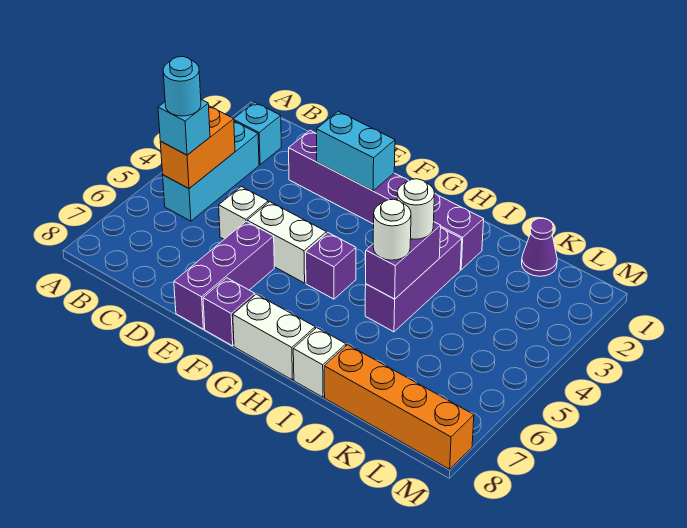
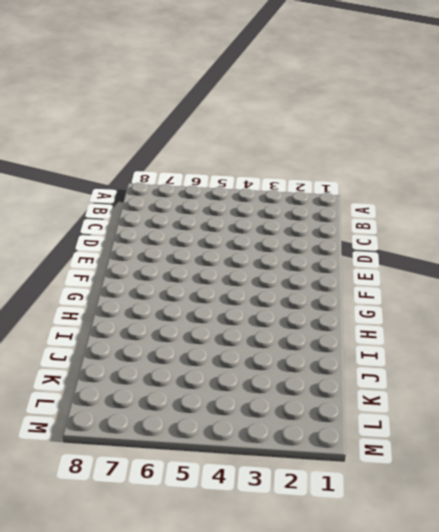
none -> cyan brick B2 level 1
none -> cyan brick B3:B5 level 1
none -> purple brick D2:I2 level 1

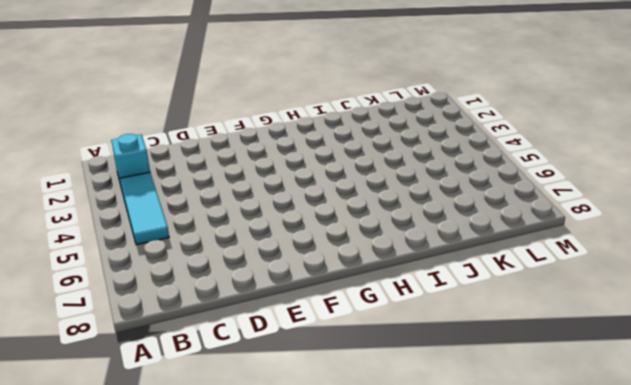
cyan tile B3:B5 level 1 -> cyan brick B3:B5 level 1
none -> purple brick D2:I2 level 1
none -> white brick D5 level 1
none -> white brick E5:F5 level 1

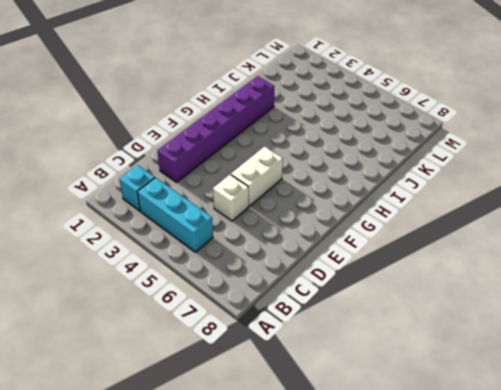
none -> purple brick E6:E8 level 1
none -> purple brick F8 level 1
none -> purple brick G5 level 1

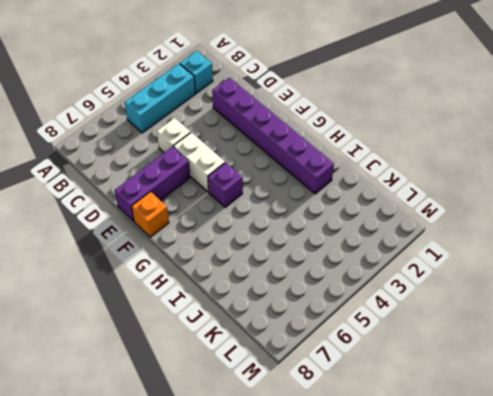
orange brick F8 level 1 -> purple brick F8 level 1
none -> white brick G8:H8 level 1
none -> purple brick I3:I5 level 1
none -> white brick I8 level 1

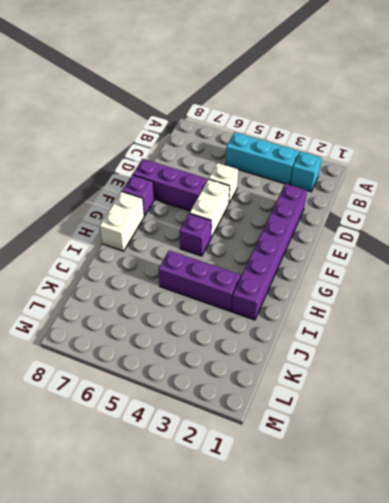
none -> white brick I8 level 1
none -> orange brick J8:M8 level 1
none -> purple cone K1 level 1

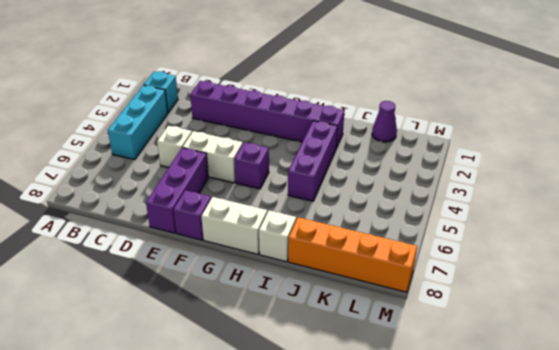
none -> orange brick B4:B5 level 2
none -> cyan brick E2:F2 level 2
none -> purple brick I4:I5 level 2

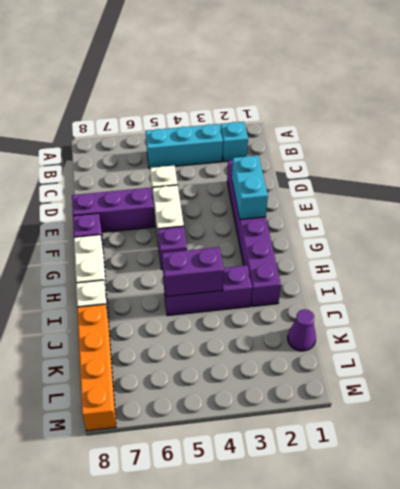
none -> orange brick B4:B5 level 2
none -> cyan brick B5 level 3
none -> white round brick I4 level 3

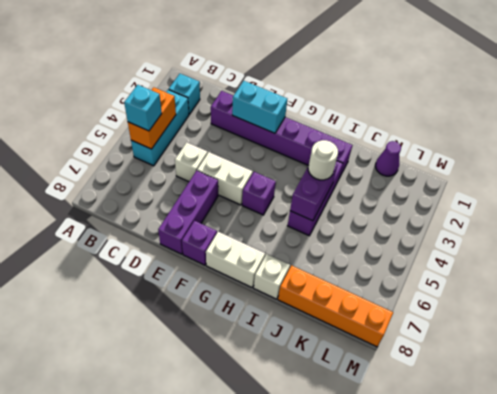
none -> white round brick I5 level 3
none -> cyan round brick B5 level 4

